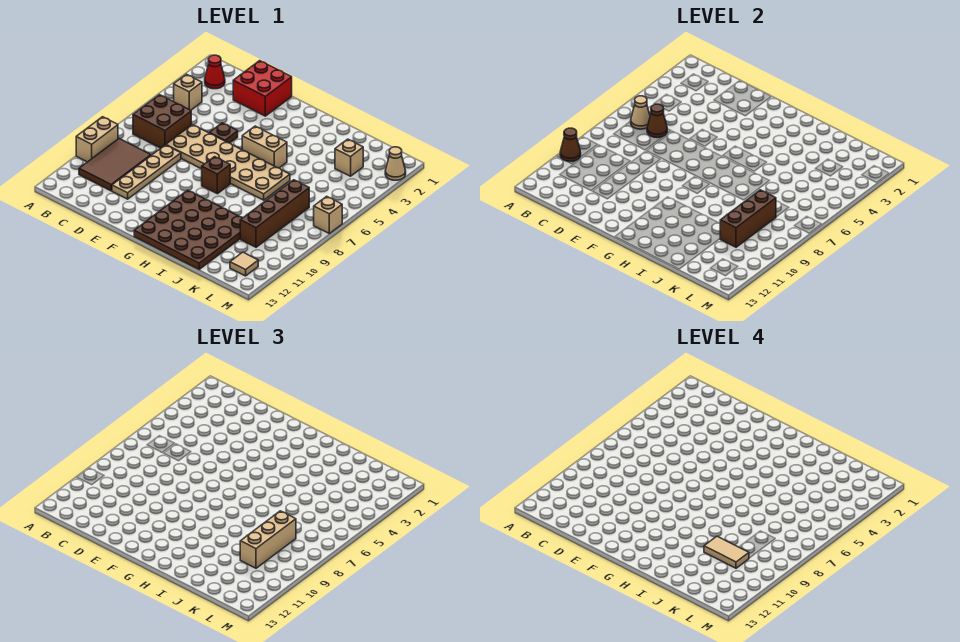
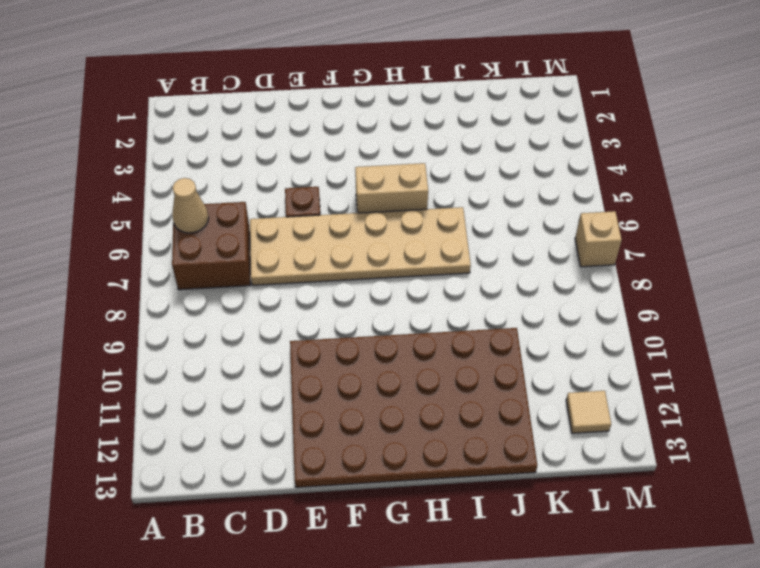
brown plate E10:J13 level 1 -> brown plate G10:J13 level 1
none -> tan brick A9:A10 level 1
none -> red cone B2 level 1
none -> tan brick B4 level 1

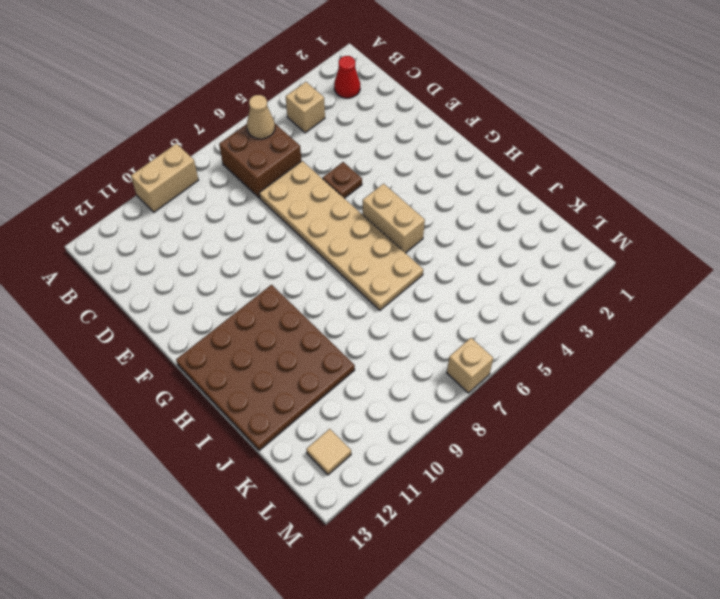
none -> brown tile B9:C11 level 1
none -> red brick D1:E2 level 1
none -> tan plate D8:D11 level 1

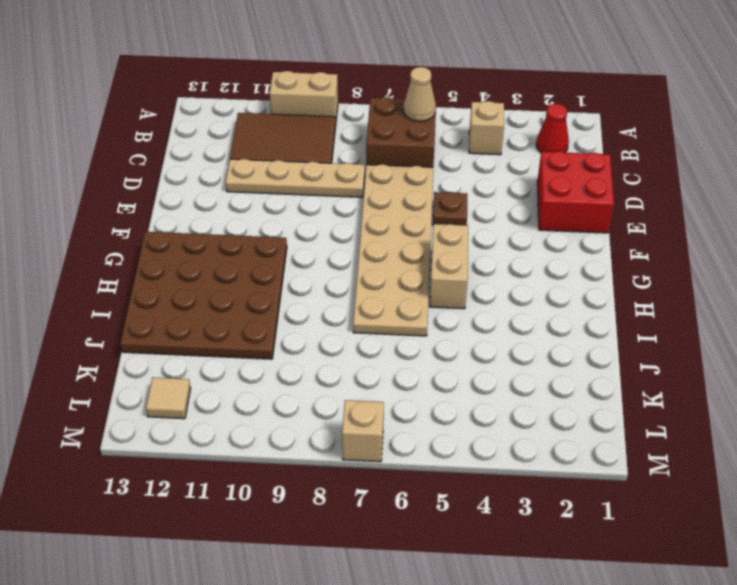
none -> brown brick G8 level 1
none -> tan brick K3 level 1
none -> brown brick K7:K10 level 1

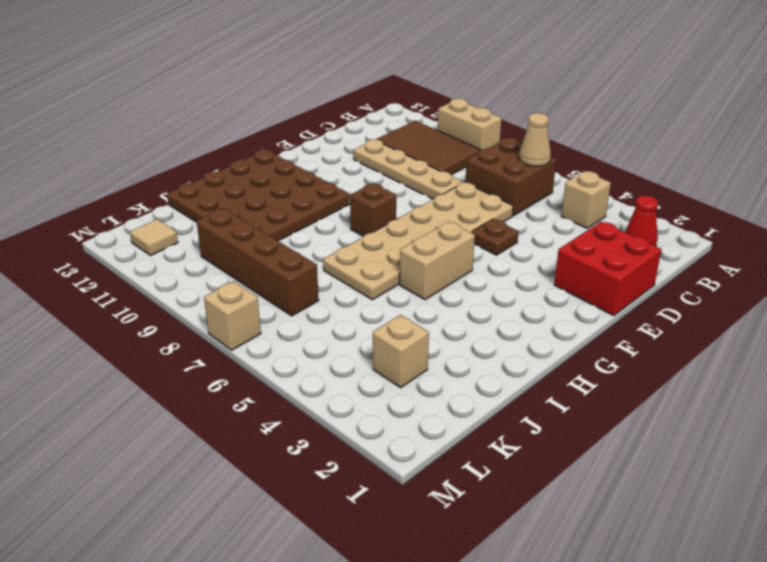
none -> tan cone M2 level 1
none -> brown cone A10 level 2
none -> brown cone C6 level 2

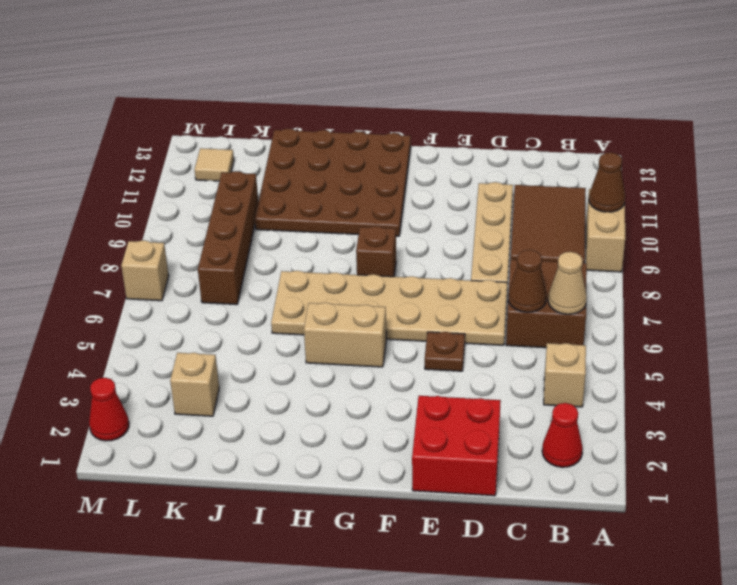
red cone M2 level 1 -> tan cone M2 level 1
none -> brown brick K8:K10 level 2
none -> tan brick K8:K10 level 3
none -> tan tile J10:K10 level 4

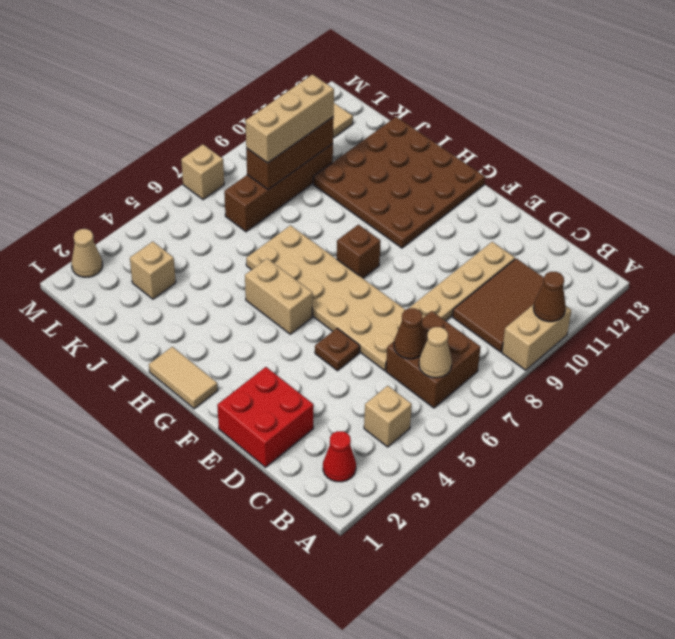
tan tile G1:H1 level 1 -> tan tile J10:K10 level 4

